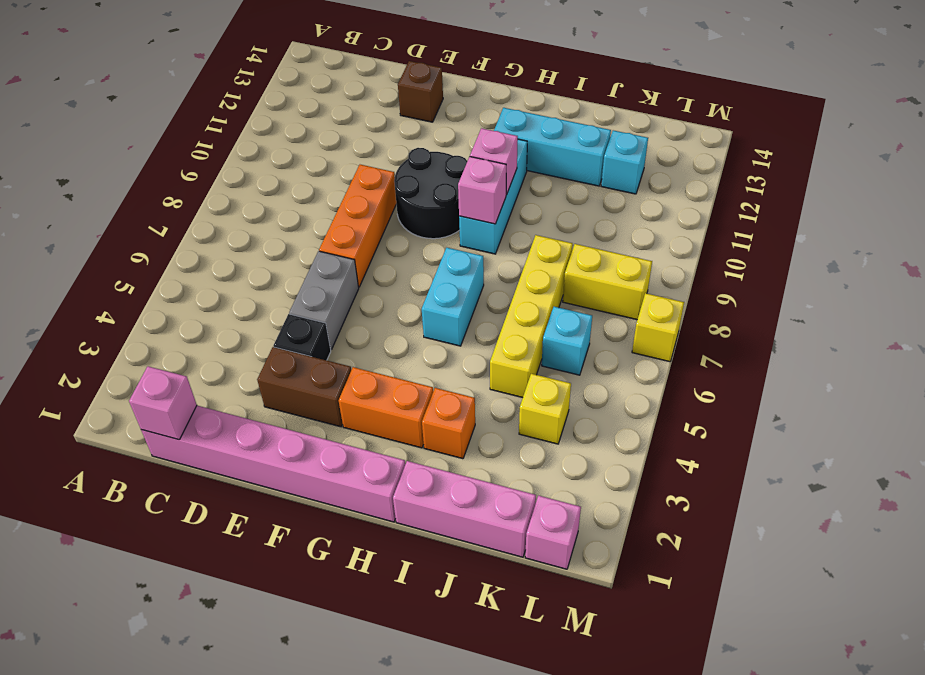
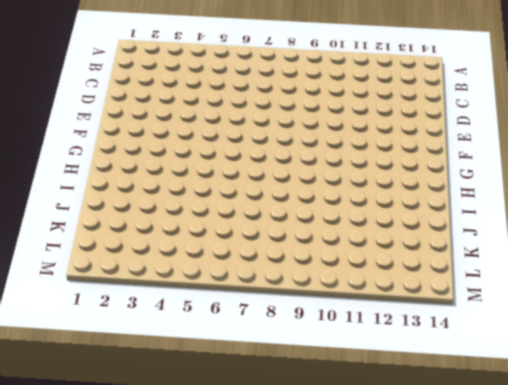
none -> pink brick C1:H1 level 1
none -> brown brick E3:F3 level 1
none -> black brick E4 level 1

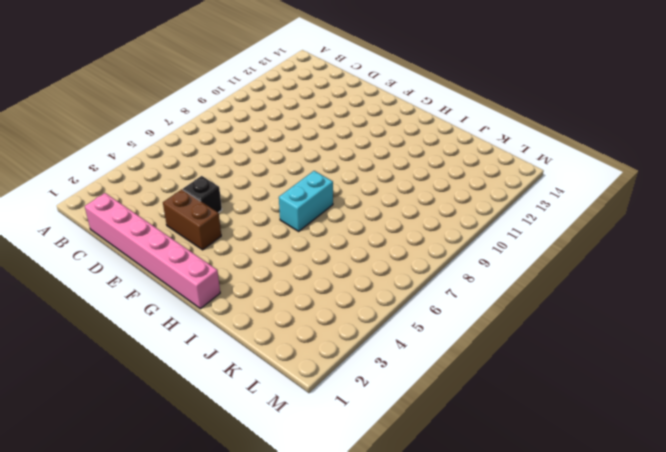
none -> grey brick E5:E6 level 1
none -> orange brick E7:E9 level 1
none -> brown brick E13 level 1

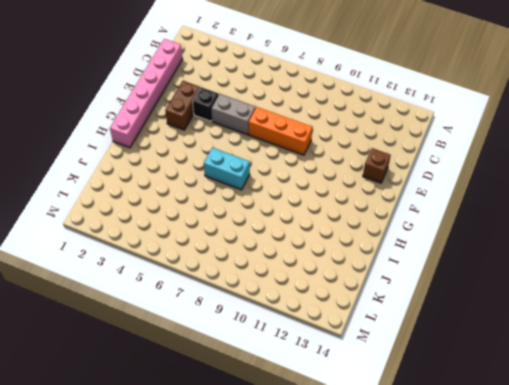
none -> black round brick F9:G10 level 1
none -> orange brick G3:H3 level 1
none -> cyan brick H9:H11 level 1

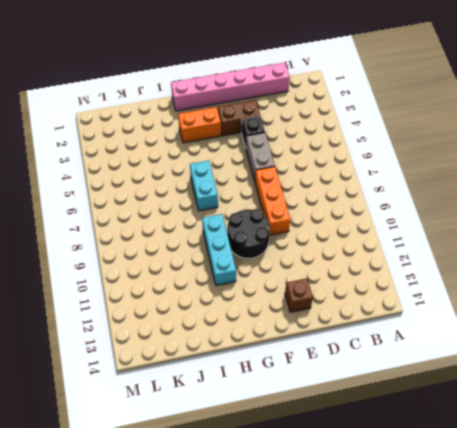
none -> cyan brick H12:J12 level 1
none -> pink brick I1:K1 level 1
none -> orange brick I3 level 1

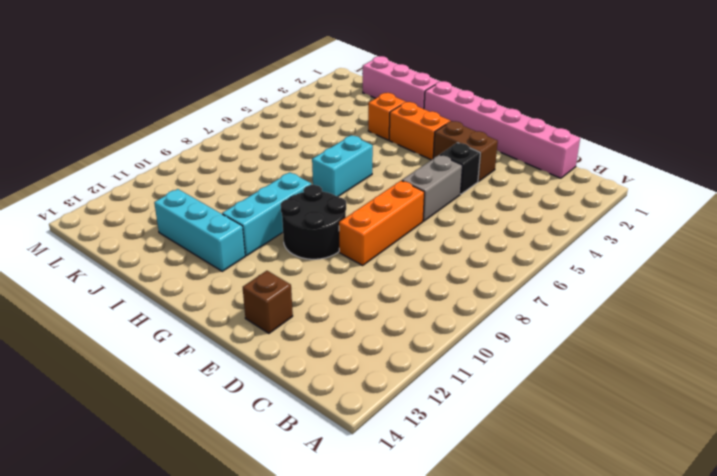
none -> yellow brick J5:J8 level 1
none -> yellow brick K4 level 1
none -> cyan brick K6 level 1

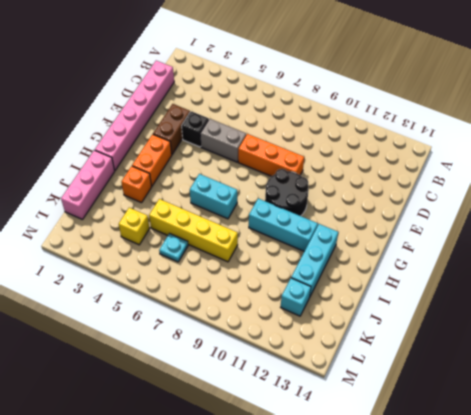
cyan plate K6 level 1 -> cyan brick K6 level 1
none -> brown brick E13 level 1
none -> yellow brick K8:L8 level 1
none -> pink brick L1 level 1

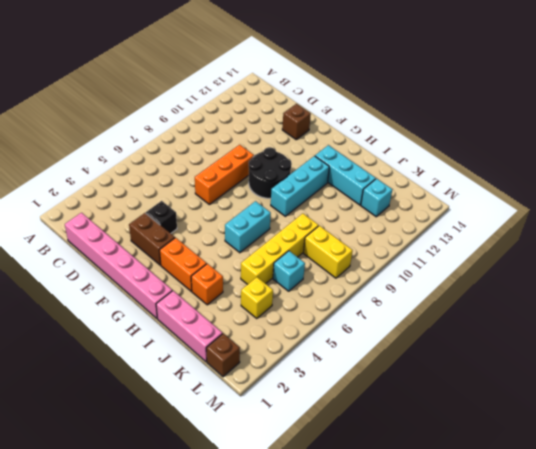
brown brick L1 level 1 -> pink brick L1 level 1
none -> grey brick E5:E6 level 1
none -> yellow brick M7 level 1
none -> pink brick C1 level 2

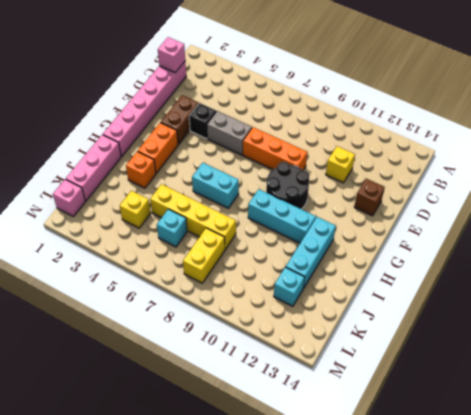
yellow brick D11 level 1 -> yellow brick M7 level 1
none -> pink brick H9 level 2
none -> pink brick H10 level 2

